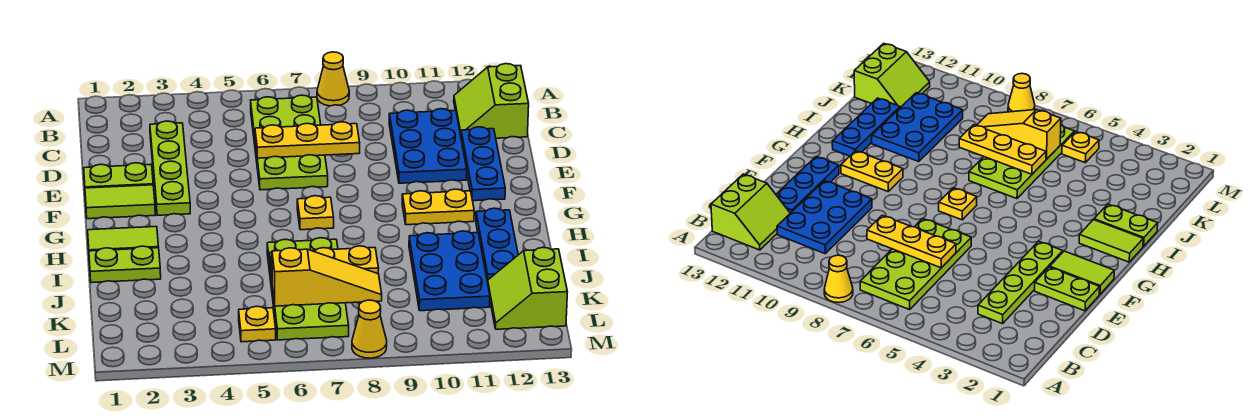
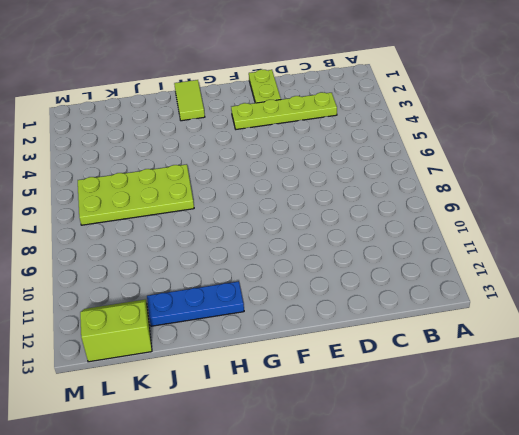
none -> yellow cone A8 level 1
none -> lime plate B6:E7 level 1
none -> lime slope B12:C13 level 1 top 13

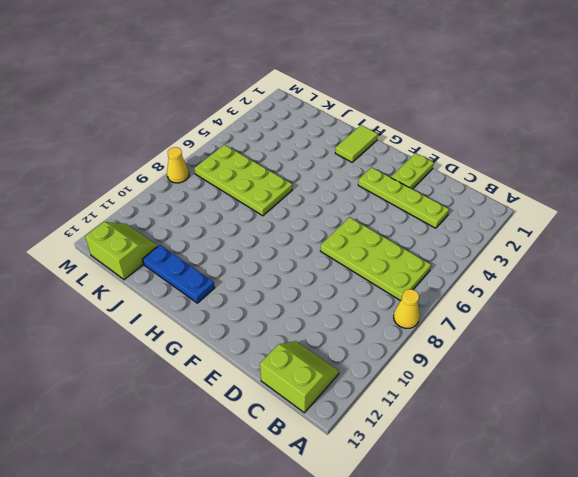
none -> blue plate C10:E11 level 1
none -> blue plate D12:F12 level 1
none -> lime tile F1:F2 level 1

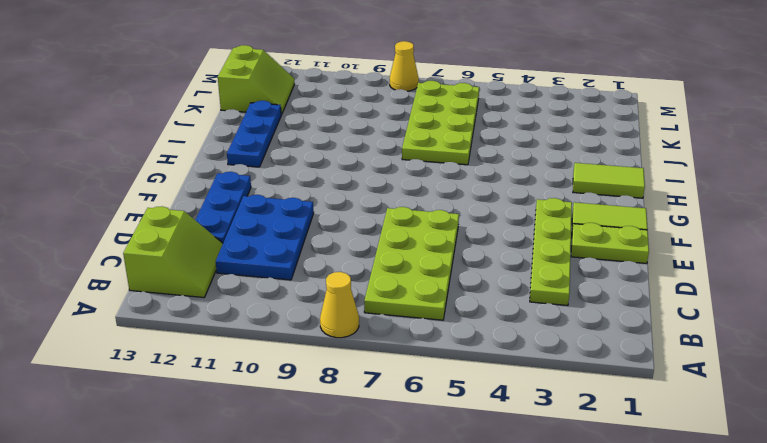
none -> yellow plate G7 level 1
none -> yellow plate G10:G11 level 1
none -> lime plate I1:I2 level 1

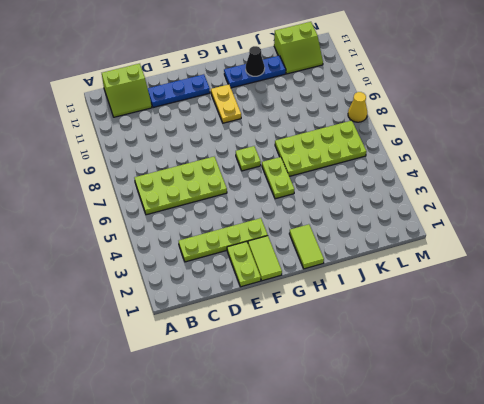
lime plate G7 level 1 -> yellow plate G7 level 1
lime plate H5:H6 level 1 -> lime plate I1:I2 level 1
black cone I12 level 2 -> none
none -> yellow cone A8 level 1
none -> blue plate C10:E11 level 1
none -> blue plate I10:K11 level 1

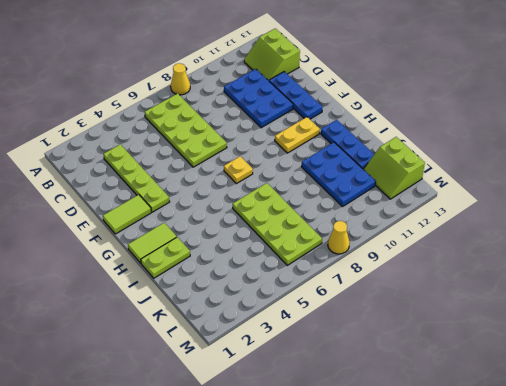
none -> lime plate E1:E2 level 1
none -> yellow plate L5 level 1
none -> yellow plate D6:D8 level 2

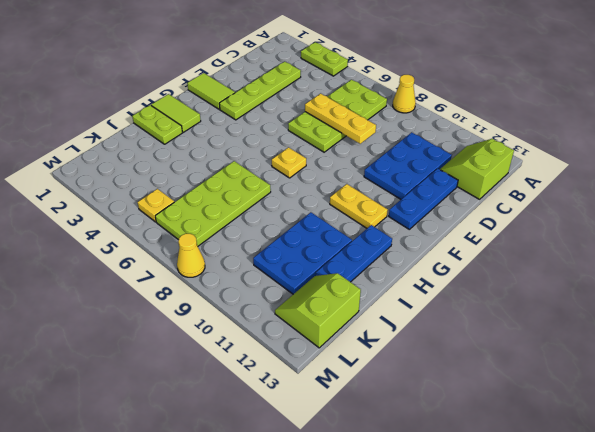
lime plate A3:A4 level 1 -> lime plate E1:E2 level 1
none -> yellow plate J6:J8 level 2
none -> yellow slope K6:K8 level 2 top 6

